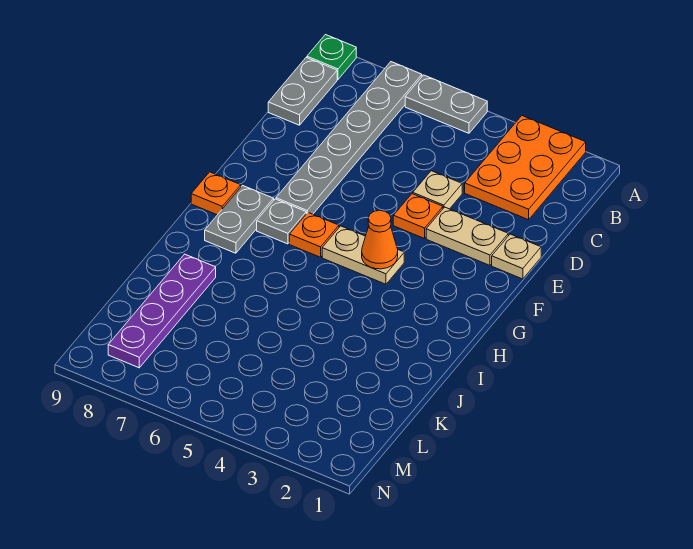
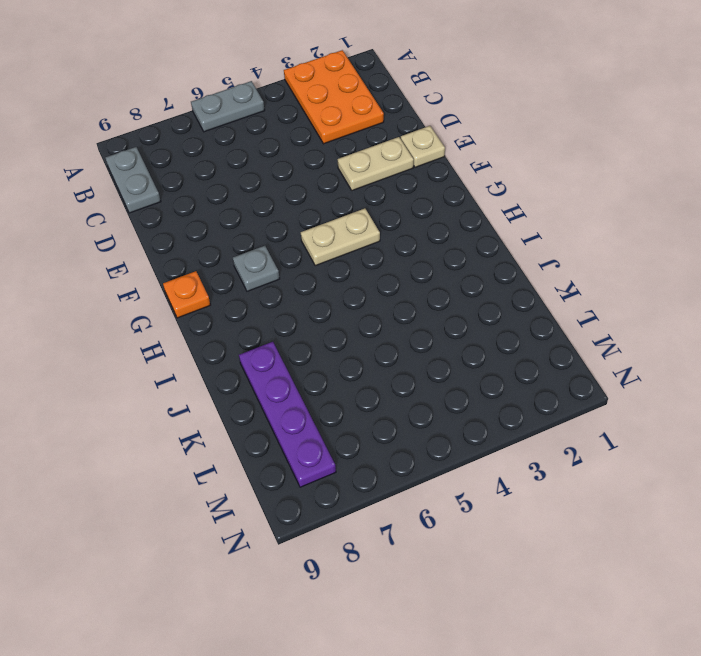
none -> grey plate A7:F7 level 1
none -> green plate A9 level 1
none -> tan plate D4 level 1

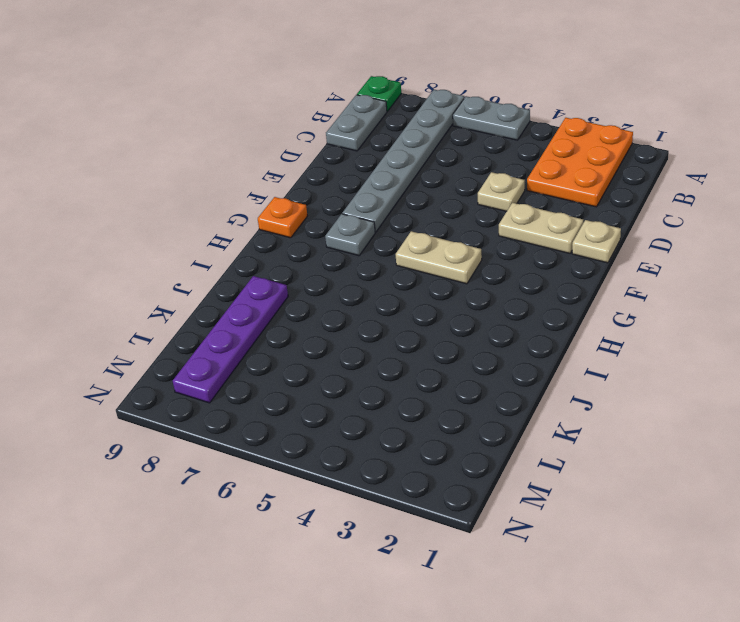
none -> orange plate E4 level 1
none -> orange plate G6 level 1
none -> grey plate G8:H8 level 1

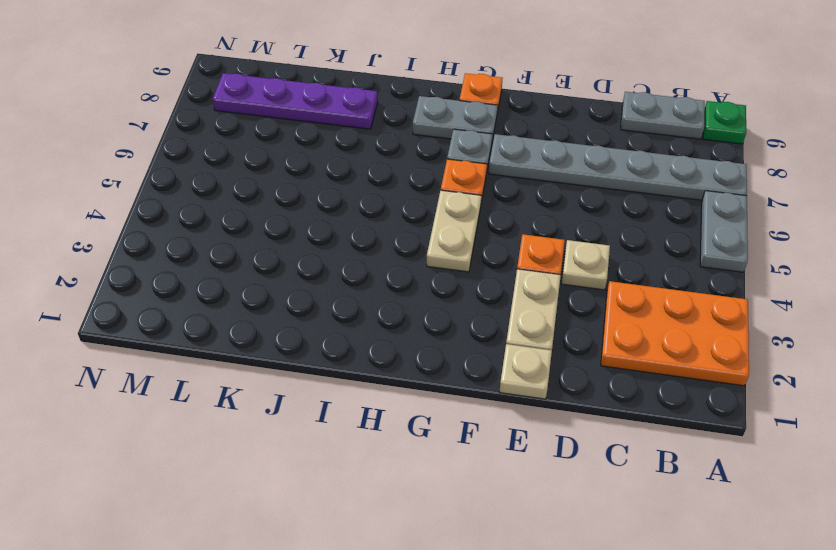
none -> orange cone G4 level 2

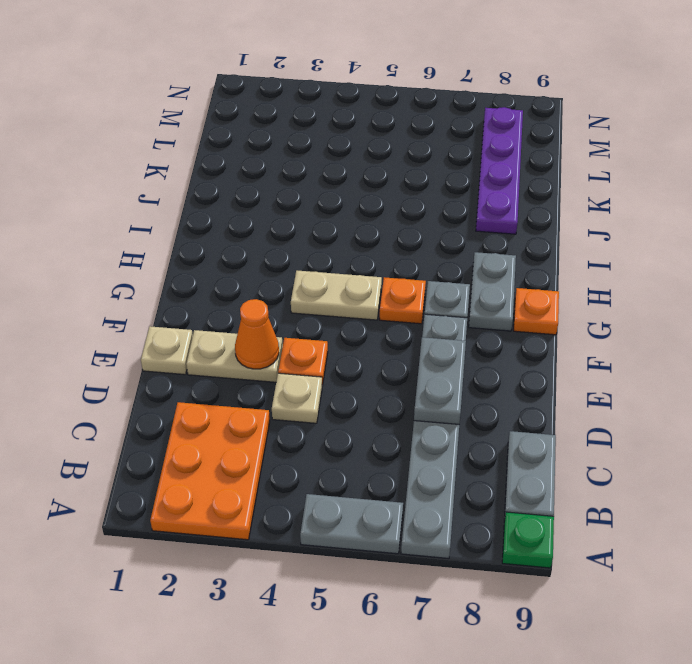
grey plate D7:E7 level 2 -> none
orange cone E3 level 2 -> orange cone G4 level 2

